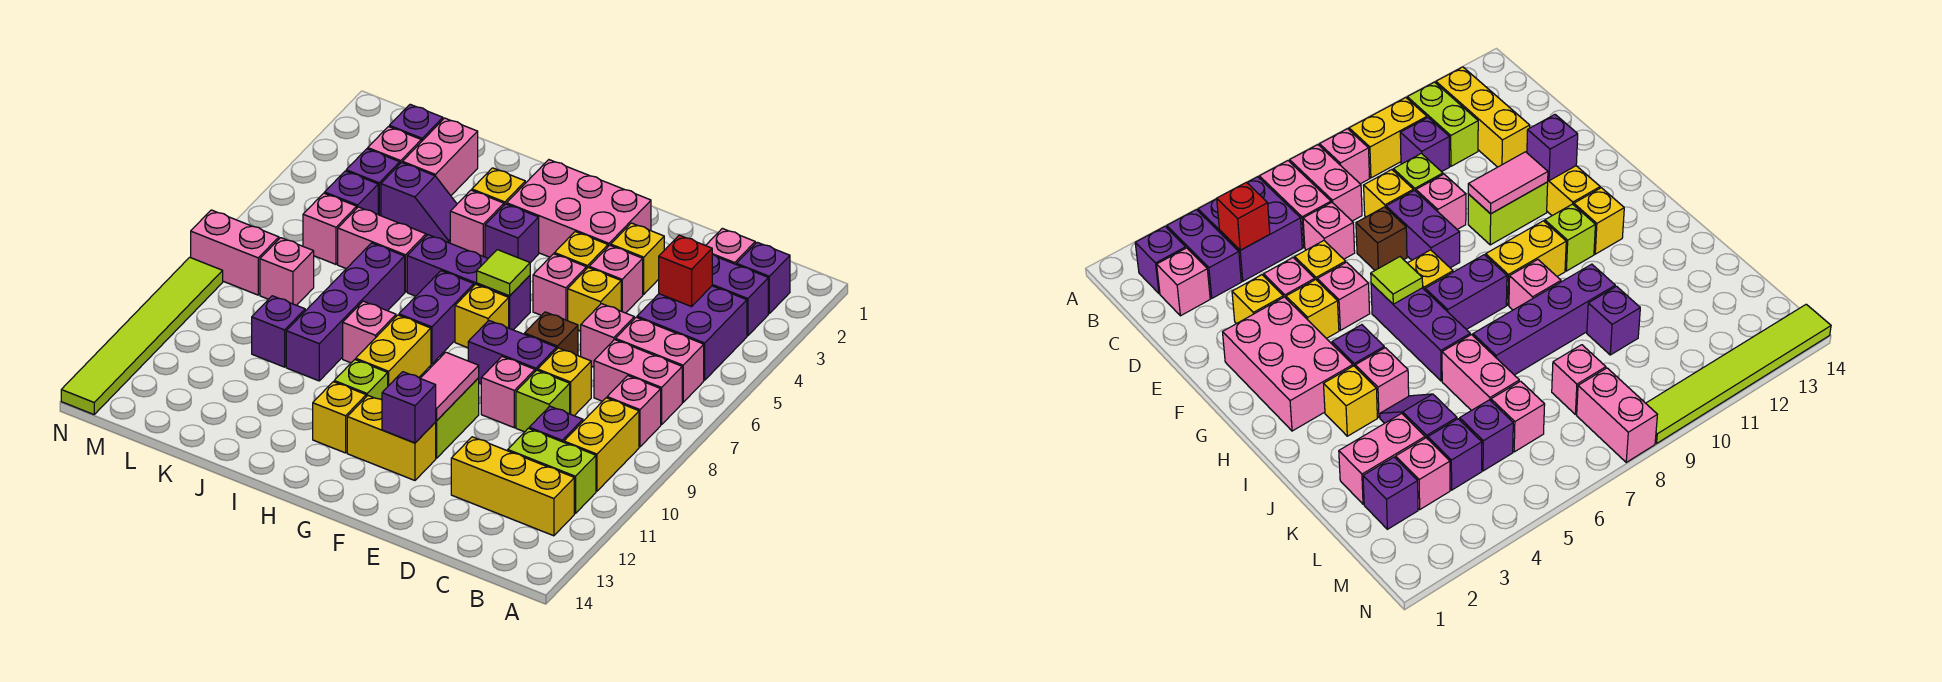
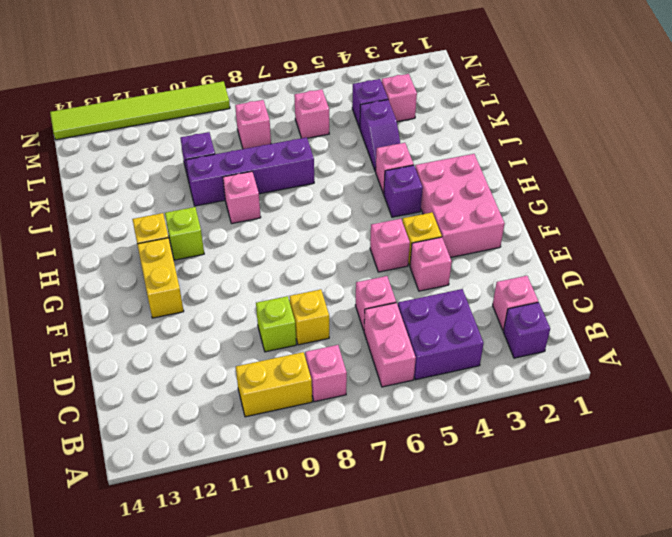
none -> purple brick B3:C3 level 1
none -> pink brick B7:C7 level 1
none -> lime brick B11:C11 level 1
none -> yellow brick B12:D12 level 1

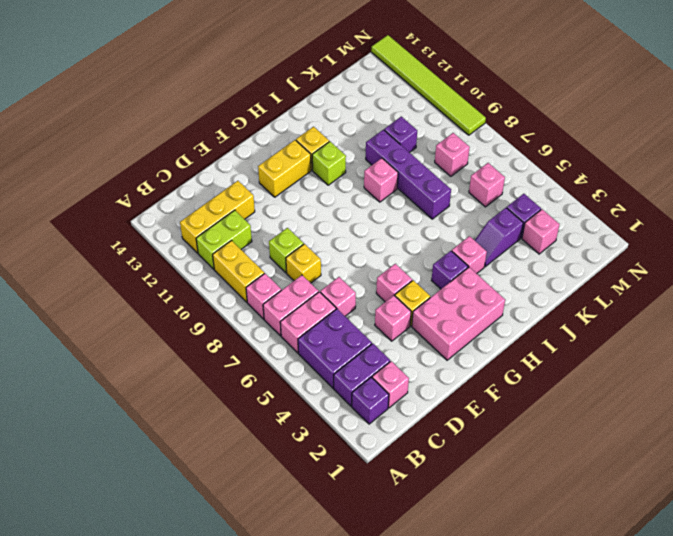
none -> purple brick C10 level 1
none -> yellow brick E3 level 1
none -> yellow brick E5 level 1
none -> brown brick E7 level 1

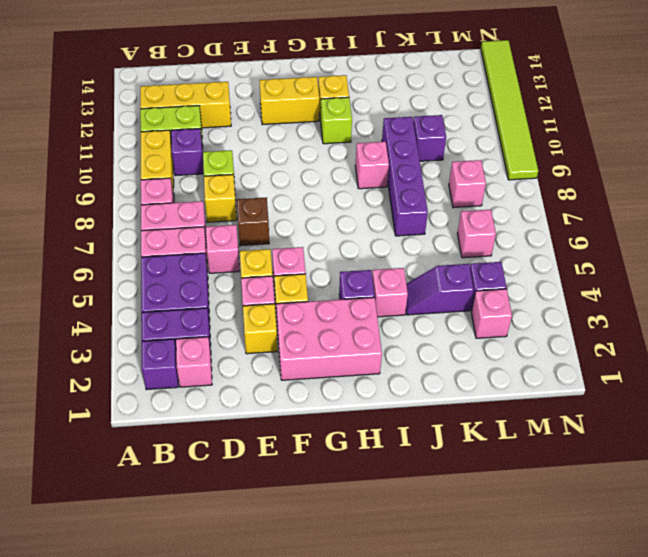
none -> purple brick E8:F8 level 1
none -> pink brick E9 level 1
none -> lime brick F10:F11 level 1
none -> purple brick G6:I6 level 1

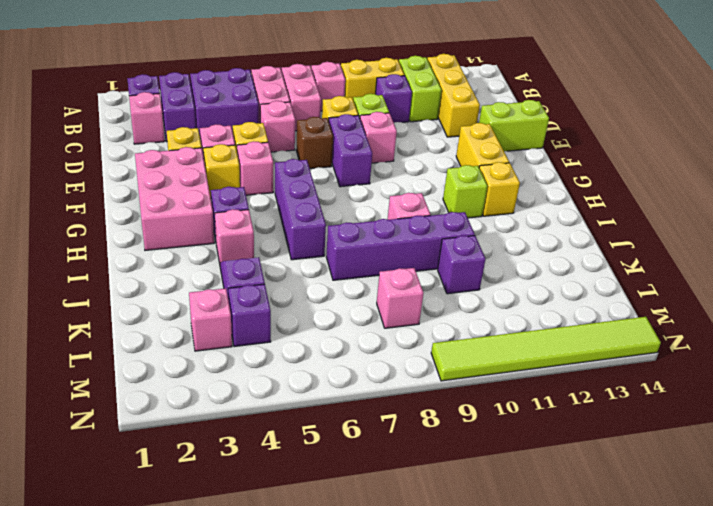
lime brick E13:E14 level 1 -> lime brick F10:F11 level 1
none -> yellow brick G7 level 1
none -> purple brick H7:H8 level 1
none -> yellow brick H9:H10 level 1
none -> yellow brick I3 level 1

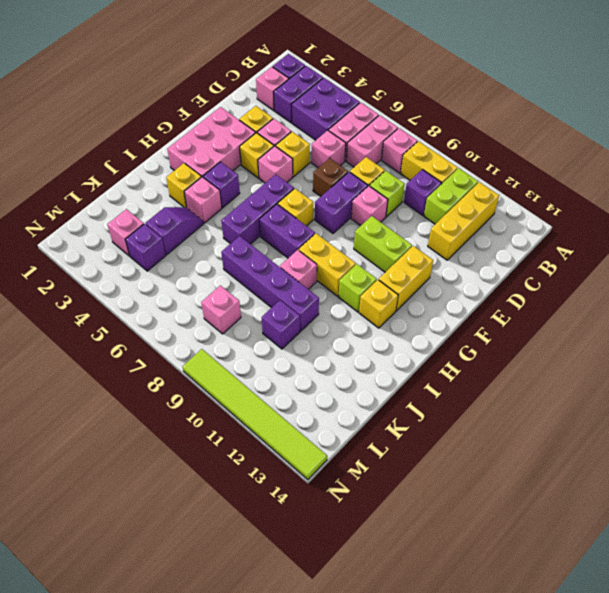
none -> pink brick J6:K6 level 1
none -> pink brick K2:K3 level 1
none -> purple brick L2 level 1
none -> purple brick L5 level 1

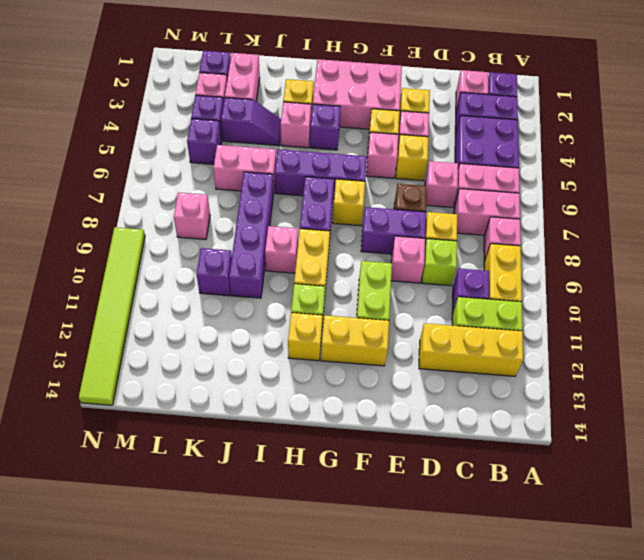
none -> pink brick L6 level 1
none -> pink brick M8:N8 level 1
none -> red brick C4 level 2
none -> pink tile F10:F11 level 2

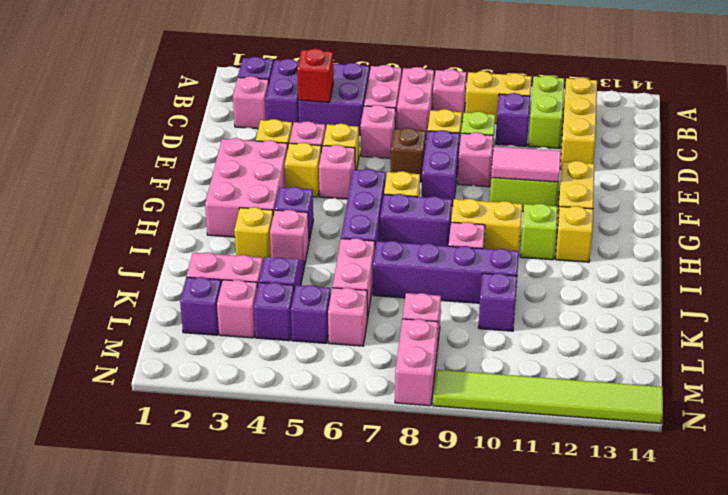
none -> purple brick F12 level 2
none -> lime tile G6 level 2

